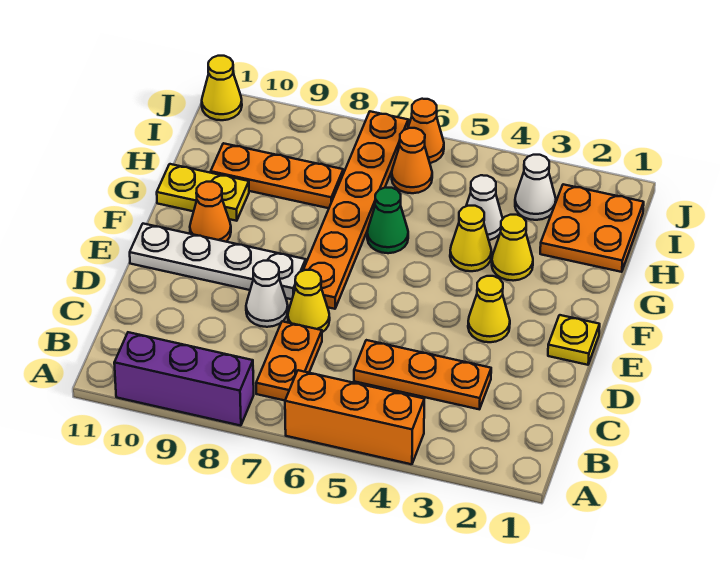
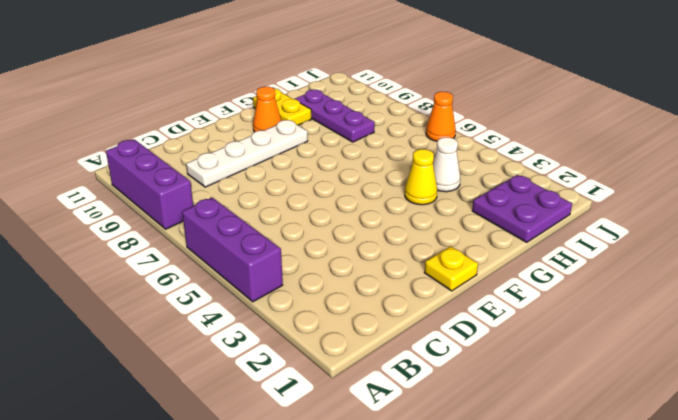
purple brick A4:A6 level 1 -> orange brick A4:A6 level 1
white plate C9:F9 level 1 -> white plate E8:E11 level 1
purple plate H1:I2 level 1 -> orange plate H1:I2 level 1
purple plate H8:H10 level 1 -> orange plate H8:H10 level 1
none -> orange plate B7:C7 level 1
none -> orange plate C3:C5 level 1
none -> yellow cone D7 level 1

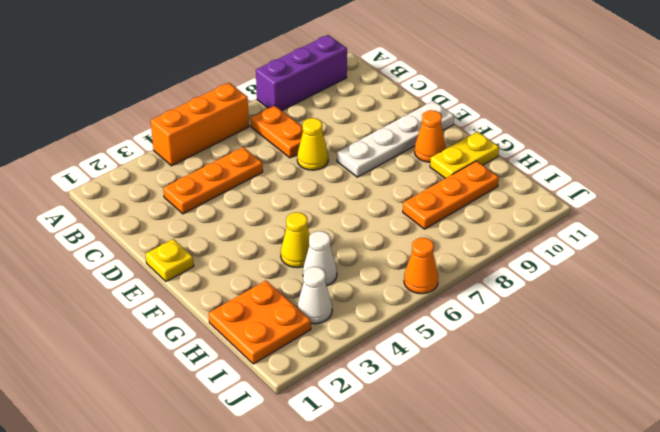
none -> white cone D8 level 1
none -> yellow cone E3 level 1
none -> orange plate E7:J7 level 1

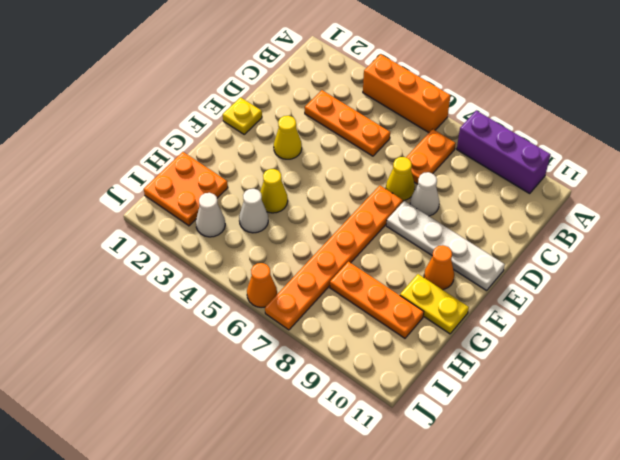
none -> yellow cone G3 level 1
none -> green cone G6 level 1
none -> orange cone I6 level 1

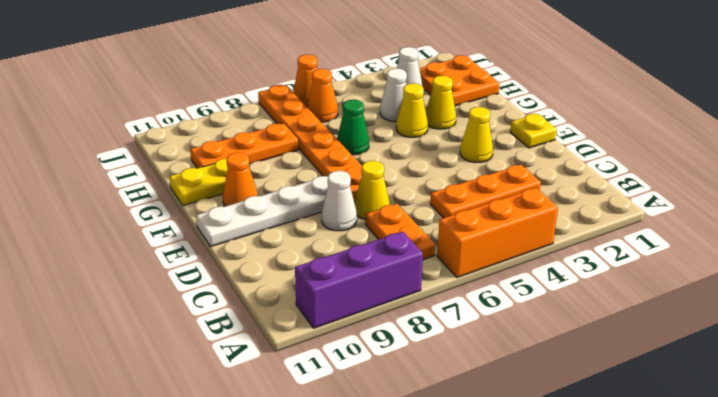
none -> yellow cone J11 level 1

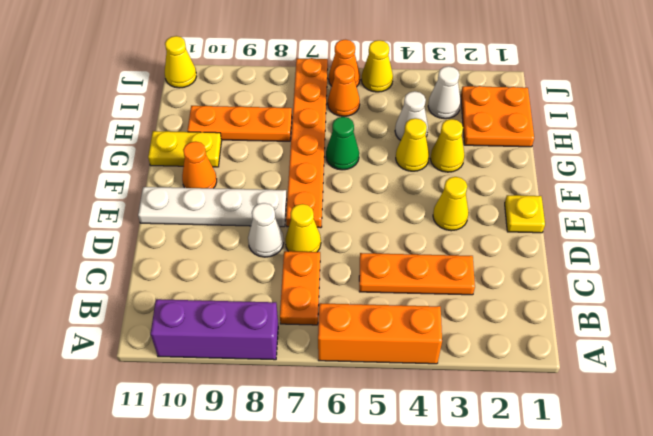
yellow cone J5 level 1 -> none

